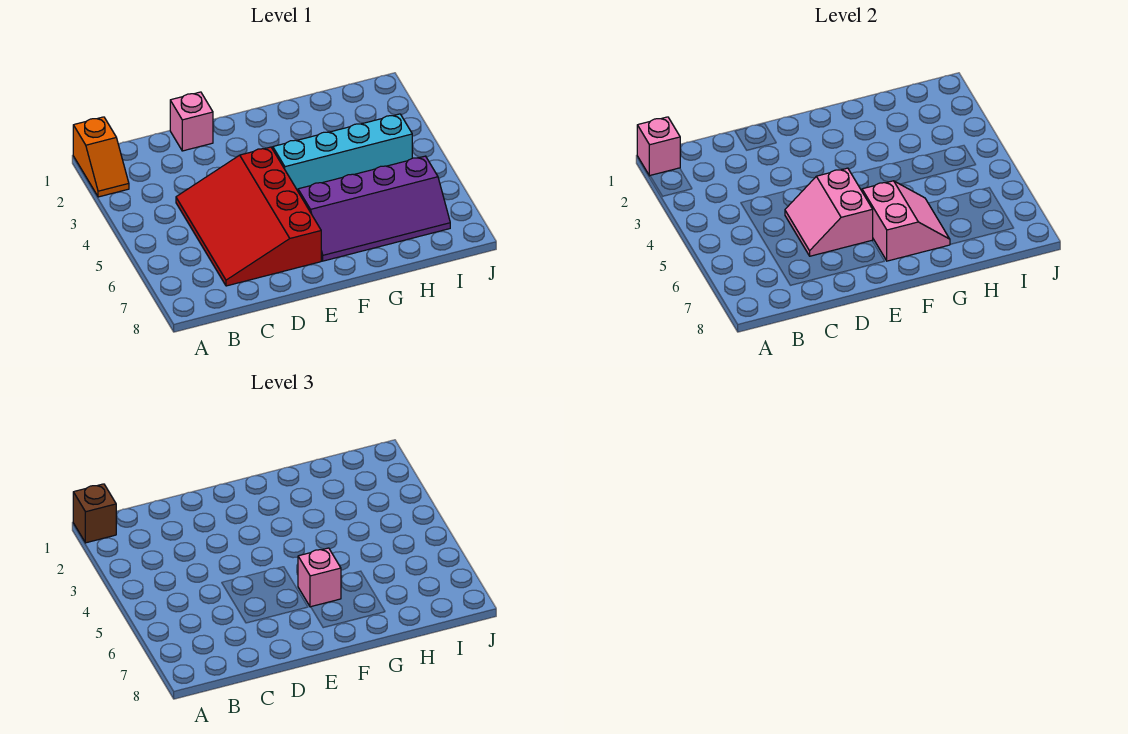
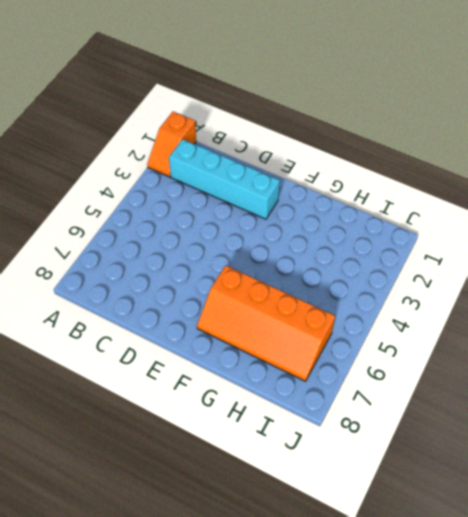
cyan brick B2:E2 level 1 -> cyan brick F4:I4 level 1
orange slope F6:I7 level 1 top 6 -> purple slope F6:I7 level 1 top 6
none -> red slope C4:E7 level 1 top E
none -> pink brick D1 level 1

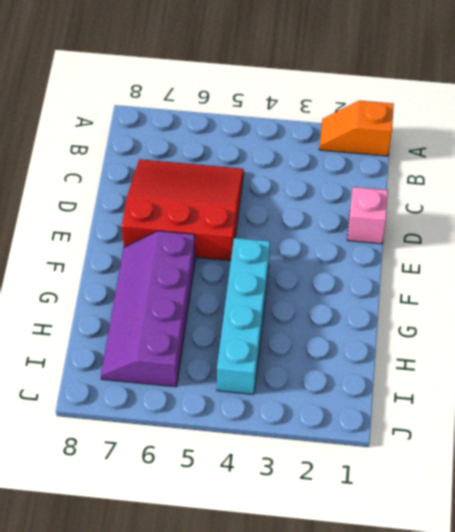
red slope C5:E7 level 1 top E -> red slope C4:E7 level 1 top E
none -> pink brick A1 level 2
none -> pink slope D5:E6 level 2 top E

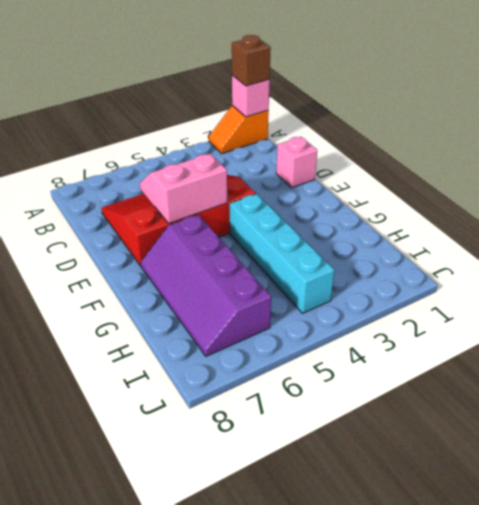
none -> pink slope F6:G7 level 2 top F
none -> pink brick F6 level 3

